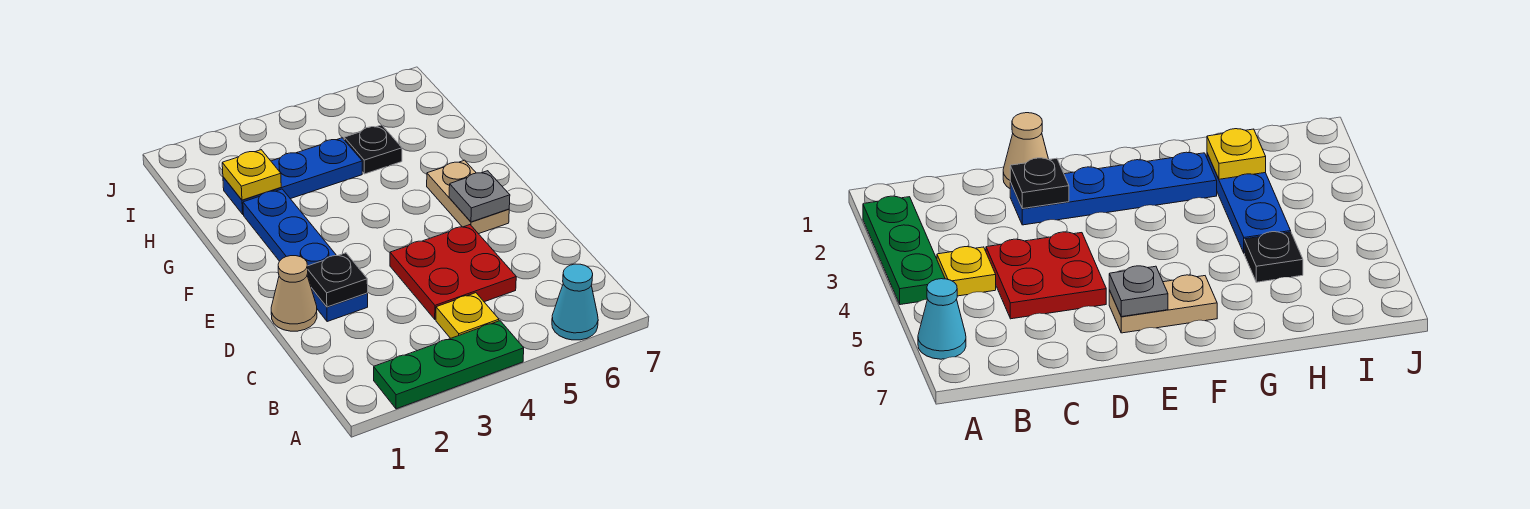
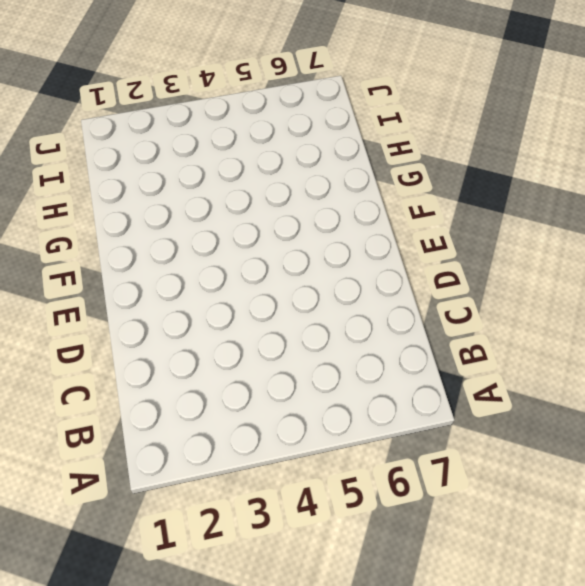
none -> green plate A2:A4 level 1
none -> cyan cone A6 level 1
none -> yellow plate B4 level 1

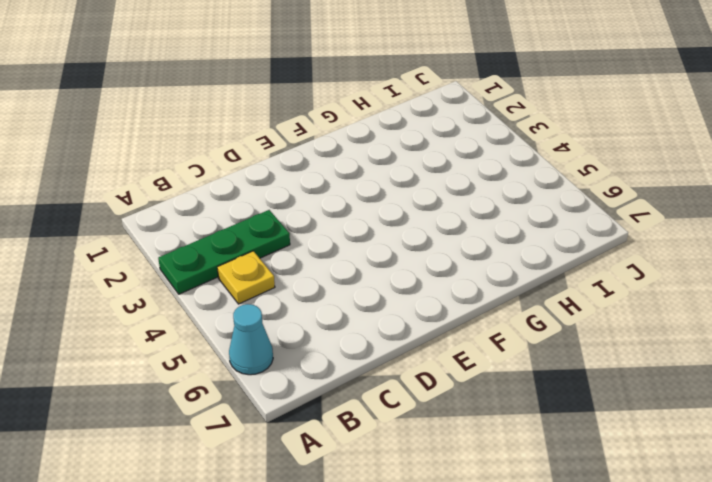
green plate A3:C3 level 1 -> green plate A2:A4 level 1
none -> red plate C4:D5 level 1
none -> tan cone D1 level 1
none -> blue plate D2:G2 level 1

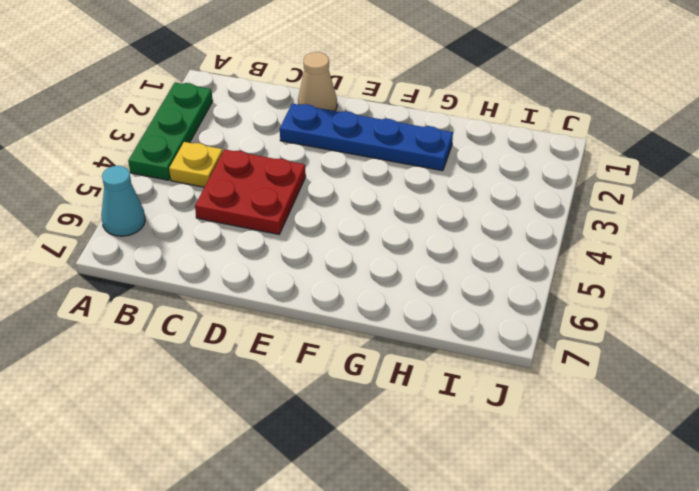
none -> tan plate E6:F6 level 1
none -> blue plate H2:H4 level 1
none -> black plate H5 level 1

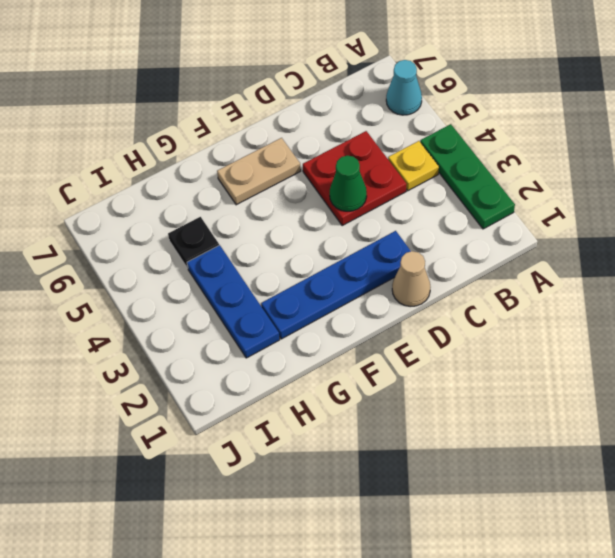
green cone D4 level 2 -> none
none -> black plate D2 level 2
none -> grey plate E6 level 2
none -> yellow plate H2 level 2

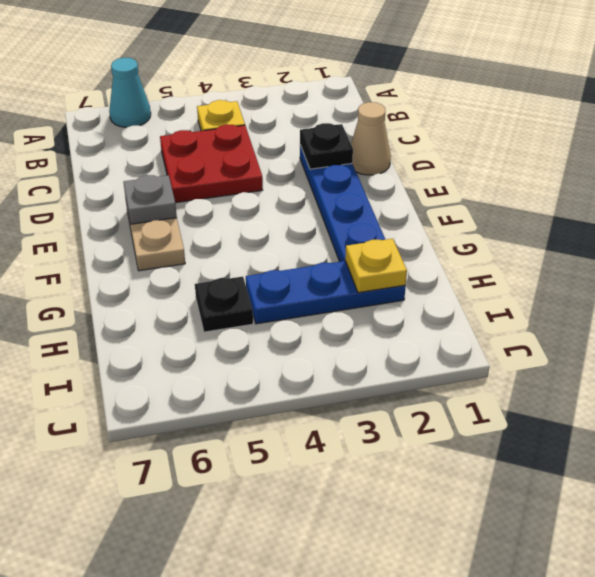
none -> green plate A2:A4 level 1

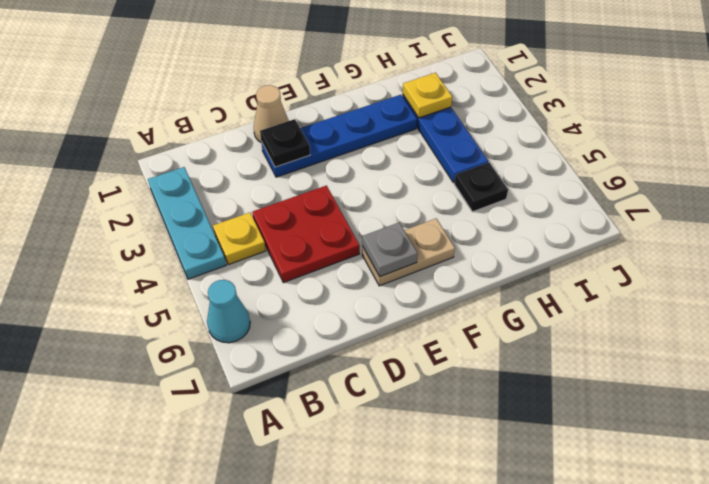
cyan plate A2:A4 level 1 -> green plate A2:A4 level 1

